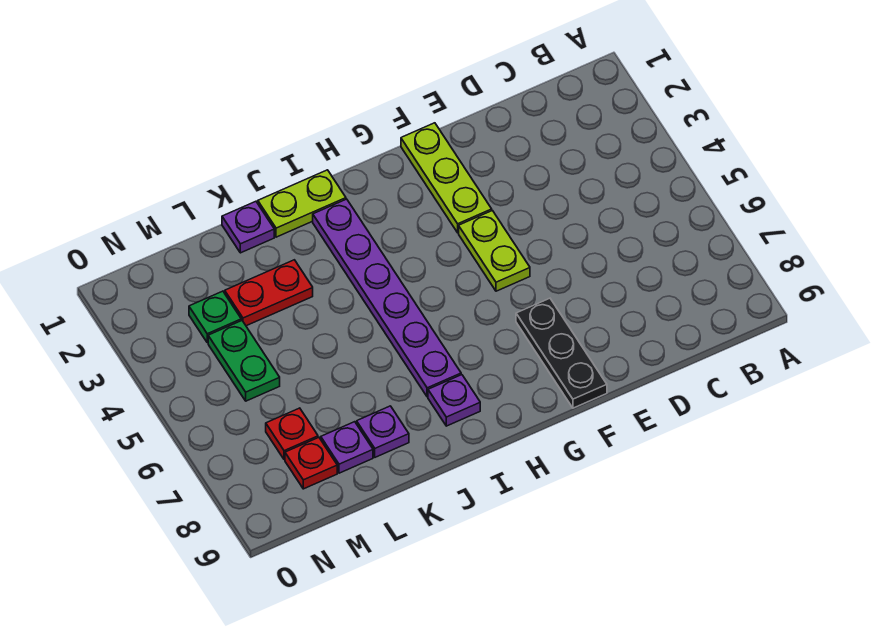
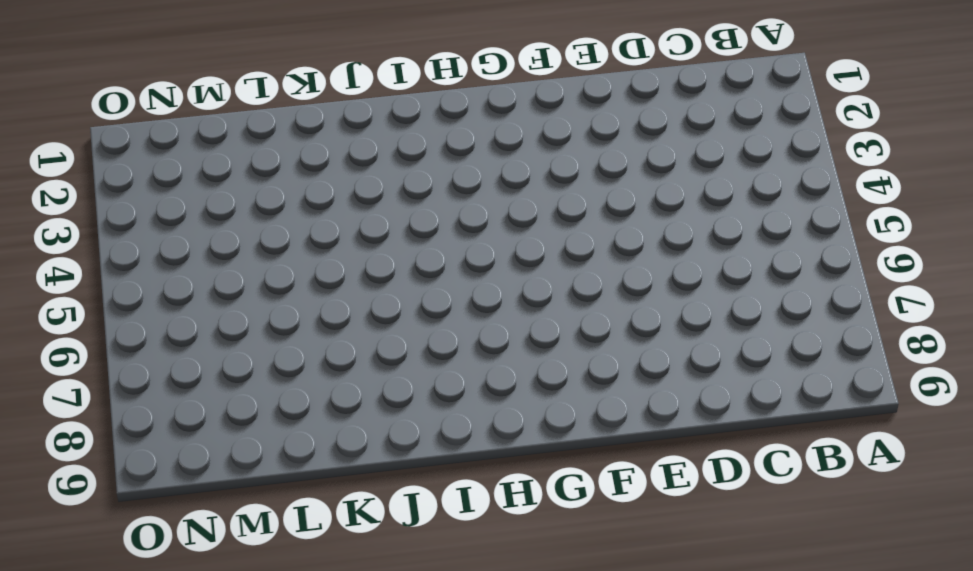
none -> lime plate F1:F3 level 1
none -> lime plate F4:F5 level 1
none -> black plate F7:F9 level 1

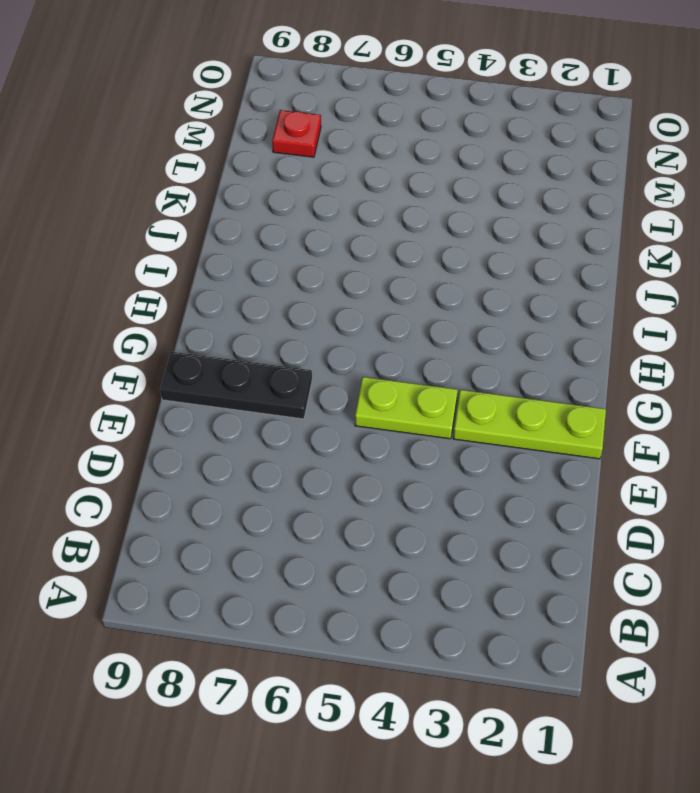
none -> lime plate I1:J1 level 1
none -> purple plate I2:I7 level 1
none -> purple plate I8 level 1

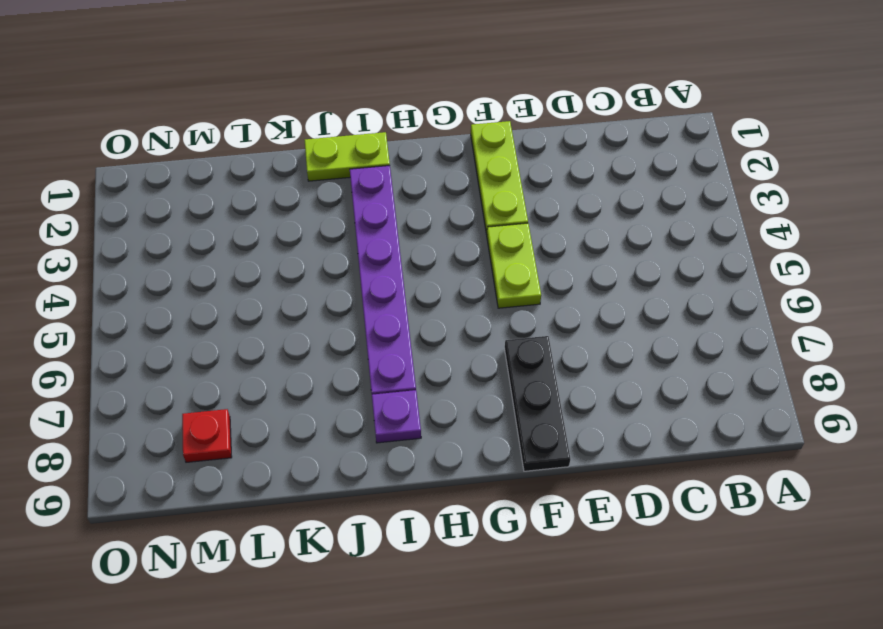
none -> purple plate K1 level 1
none -> red plate K3:L3 level 1
none -> purple plate K8 level 1

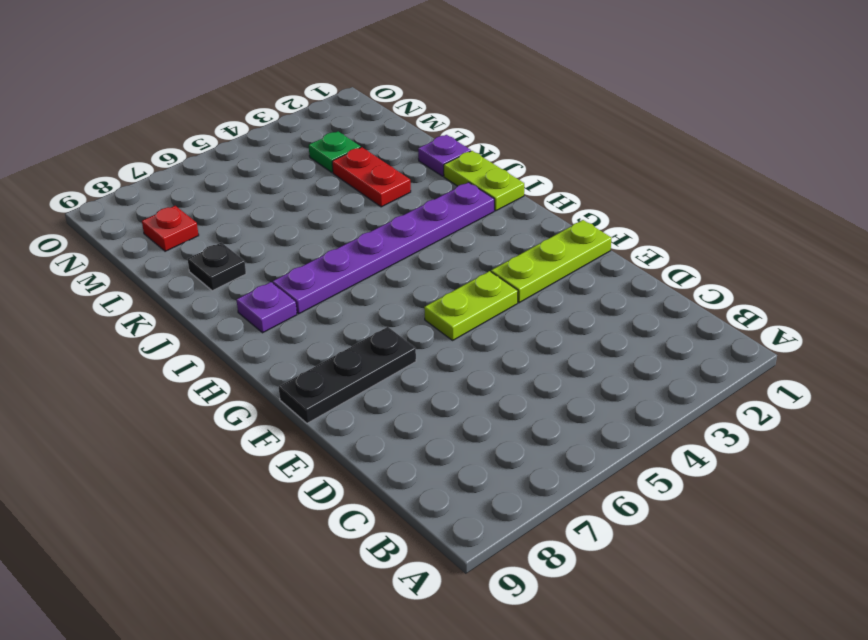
black plate K8 level 1 -> purple plate K8 level 1
none -> purple plate L8 level 1
none -> green plate M4:M5 level 1
none -> red plate M7 level 1

